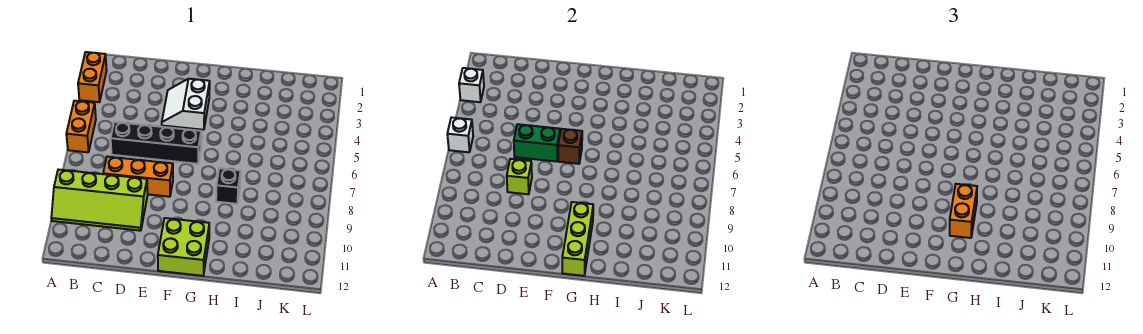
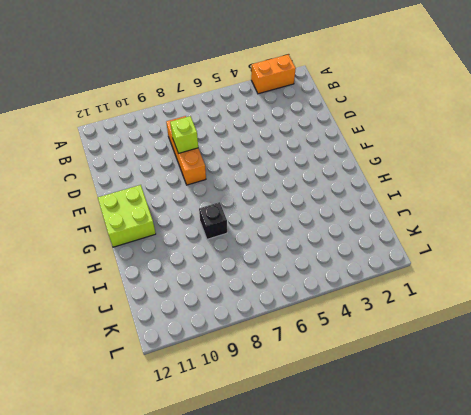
none -> orange brick A5:A6 level 1
none -> lime slope A9:D10 level 1 top 9
none -> black brick C6:F6 level 1

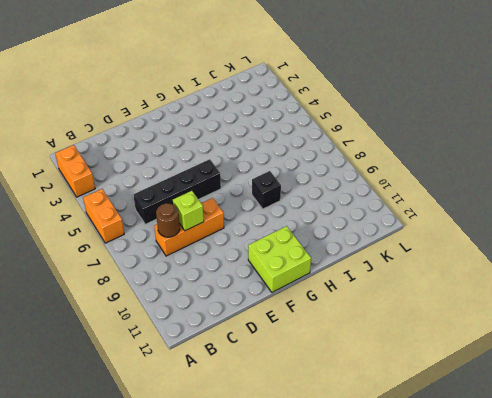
brown round brick C8 level 2 -> none
none -> lime slope A9:D10 level 1 top 9
none -> white slope E3:F4 level 1 top F
none -> white brick A3 level 2

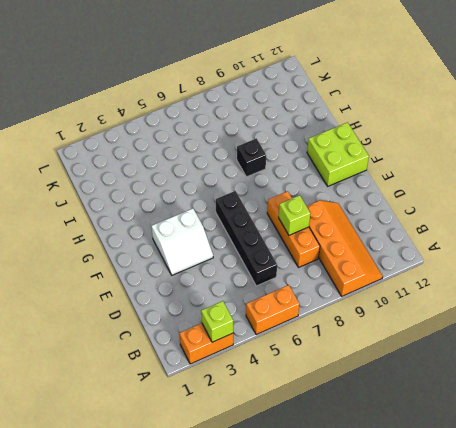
lime brick A3 level 2 -> white brick A3 level 2
orange slope A9:D10 level 1 top 9 -> lime slope A9:D10 level 1 top 9
none -> white brick A6 level 2
none -> green brick D6:E6 level 2
none -> brown brick F6 level 2

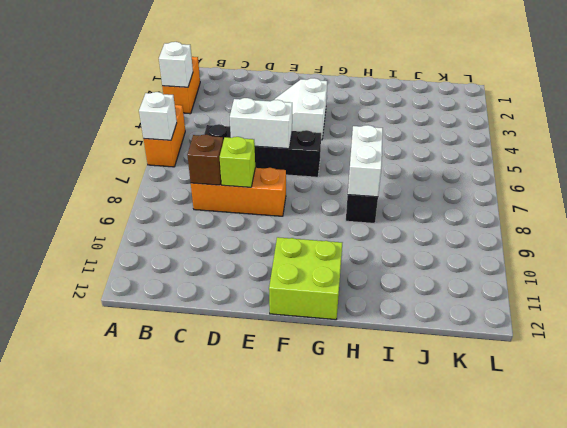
brown brick C8 level 2 -> brown brick F6 level 2
white brick D6:E6 level 2 -> green brick D6:E6 level 2
white brick H7:H8 level 2 -> none
none -> lime slope A9:D10 level 1 top 9
none -> lime brick G10:G12 level 2
none -> orange brick G9:G10 level 3

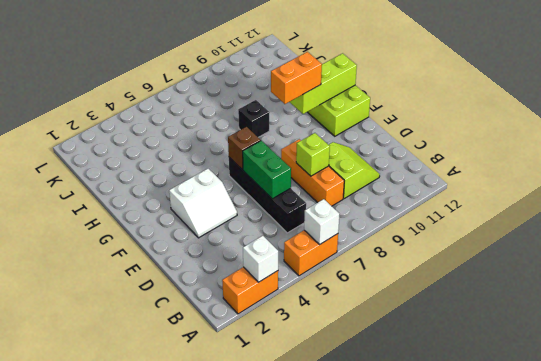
lime slope C9:D10 level 1 top 9 -> lime slope A9:D10 level 1 top 9

